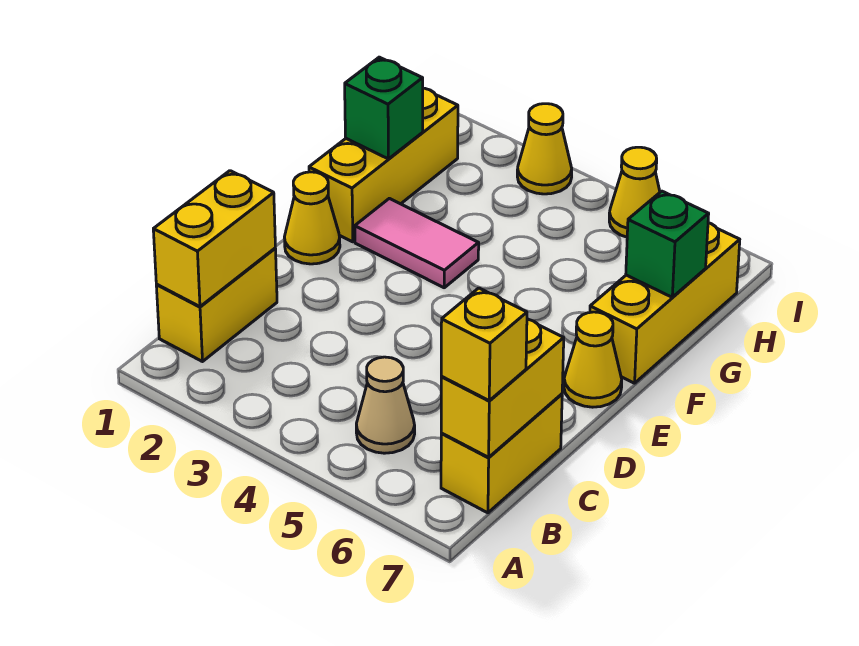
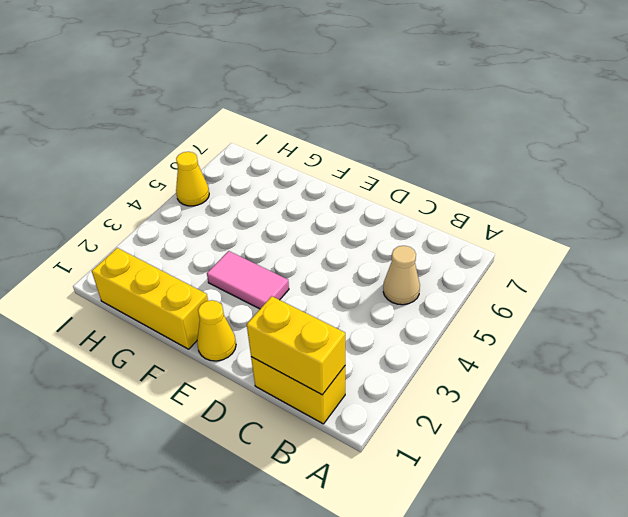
pink tile E3:F3 level 1 -> pink tile F2:F3 level 1
none -> yellow brick B7:C7 level 1
none -> yellow cone E7 level 1
none -> yellow brick F7:H7 level 1

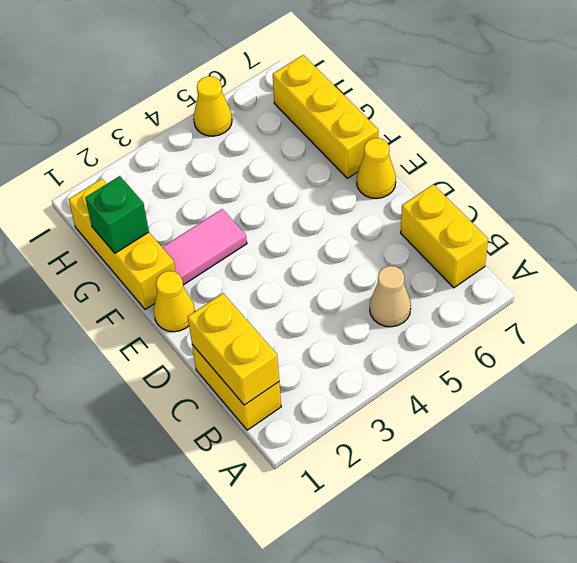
none -> yellow cone I3 level 1
none -> yellow brick B7:C7 level 2
none -> green brick G7 level 2

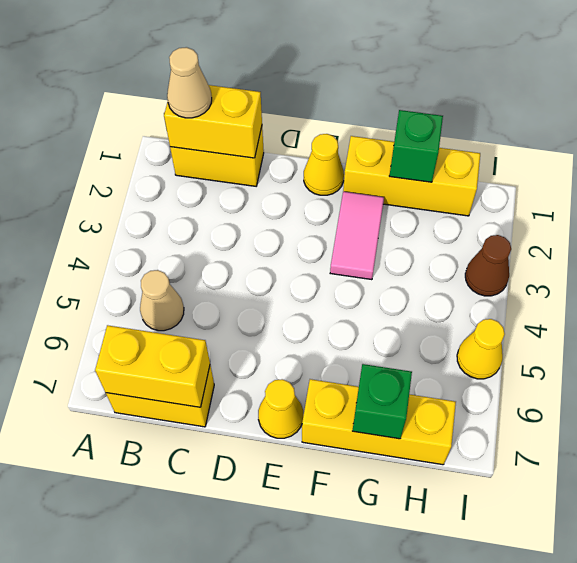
tan cone B1 level 3 -> none
brown cone I3 level 1 -> yellow cone I3 level 1
none -> yellow brick B7 level 3

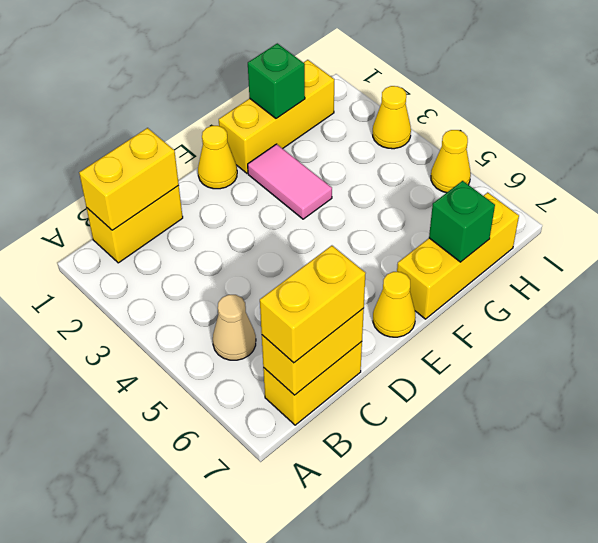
yellow brick B7:C7 level 3 -> yellow brick B7 level 3

